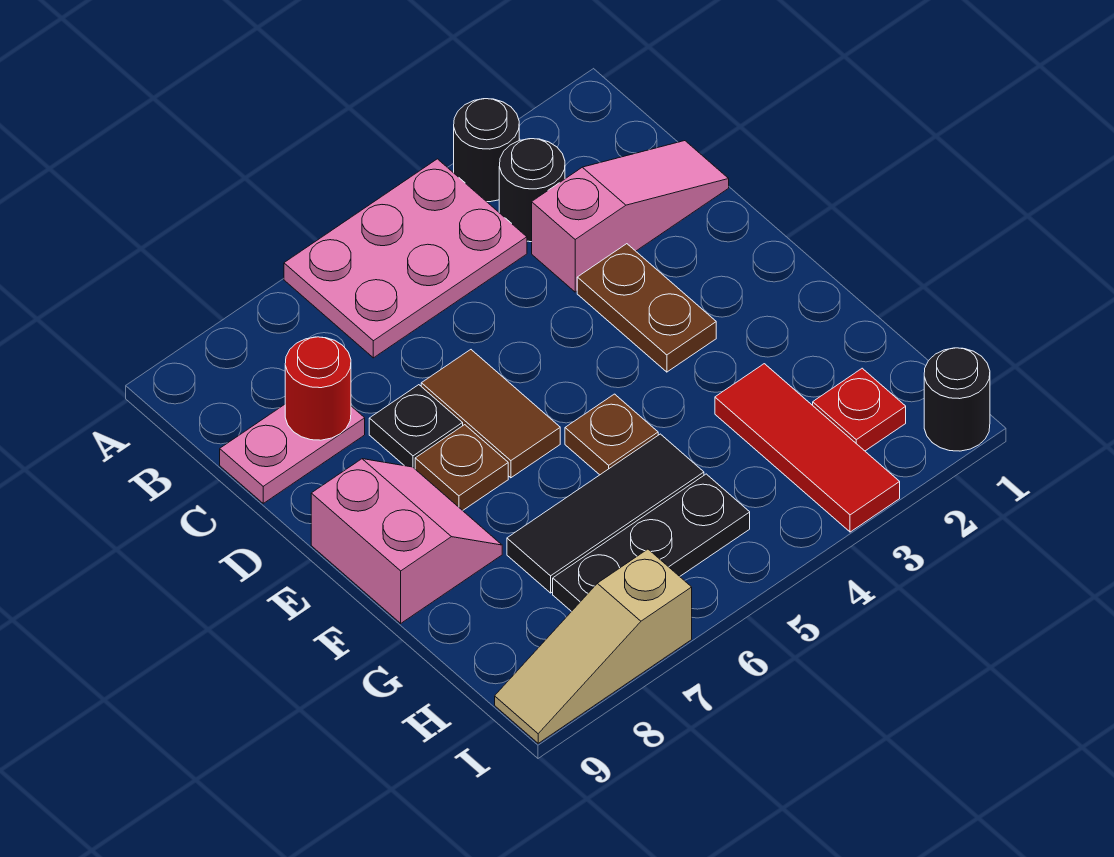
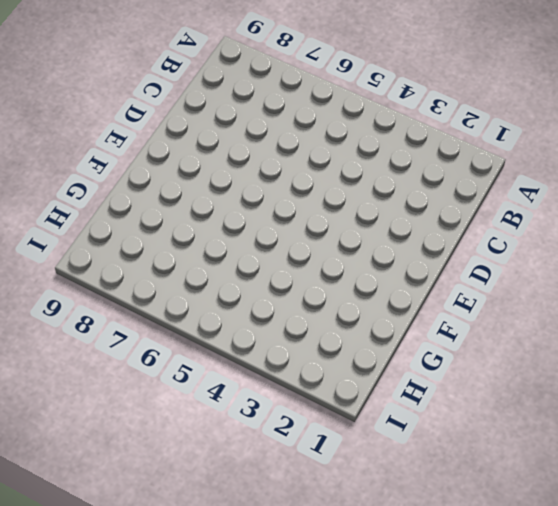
none -> black round brick A3 level 1
none -> pink plate A4:B6 level 1
none -> black round brick B3 level 1

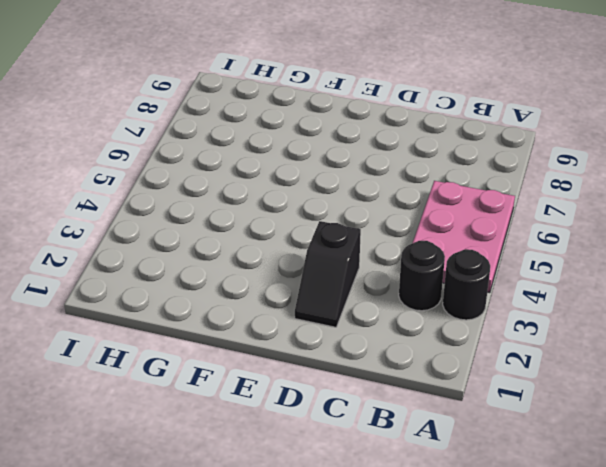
black slope D2:D3 level 1 top 3 -> brown plate D3:E3 level 1
none -> pink slope C1:C3 level 1 top 3
none -> pink plate C8:C9 level 1
none -> brown tile D6:E6 level 1

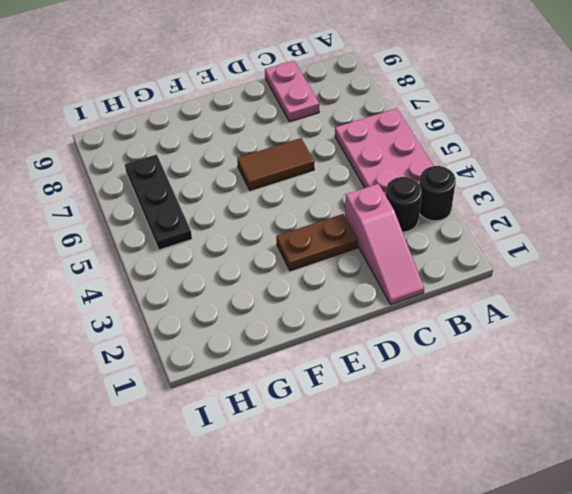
none -> black plate D7 level 1
none -> brown plate E7 level 1
none -> pink slope E8:F9 level 1 top 9

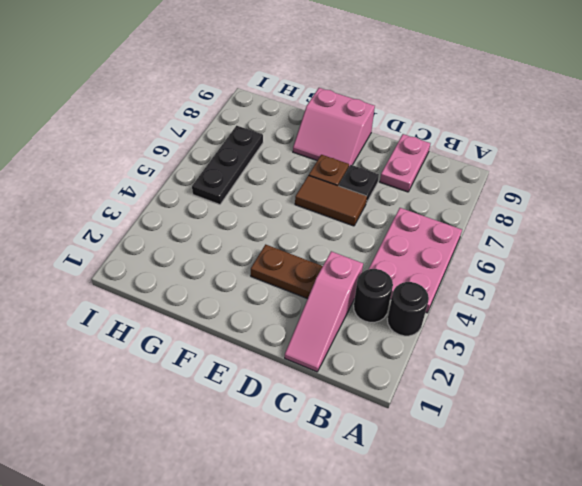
none -> brown plate F5 level 1
none -> red tile G3:I3 level 1
none -> black tile G5:G7 level 1

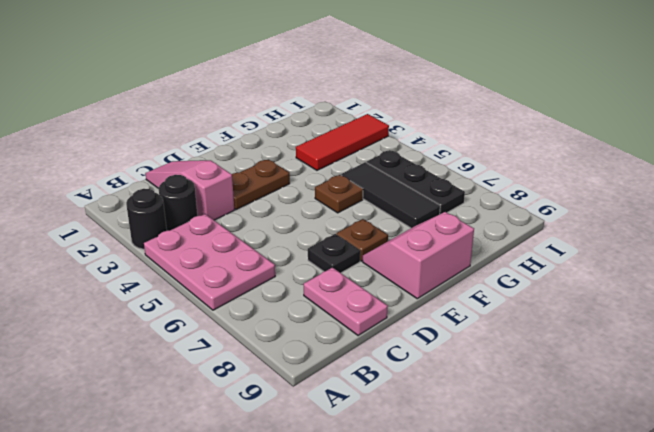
none -> brown tile D6:E6 level 1
none -> red plate H2 level 1
none -> black round brick I1 level 1

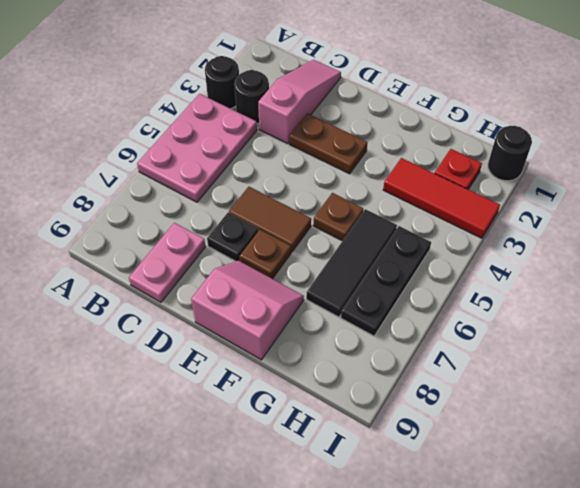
none -> tan slope I7:I9 level 1 top 7
none -> red round brick C8 level 2

